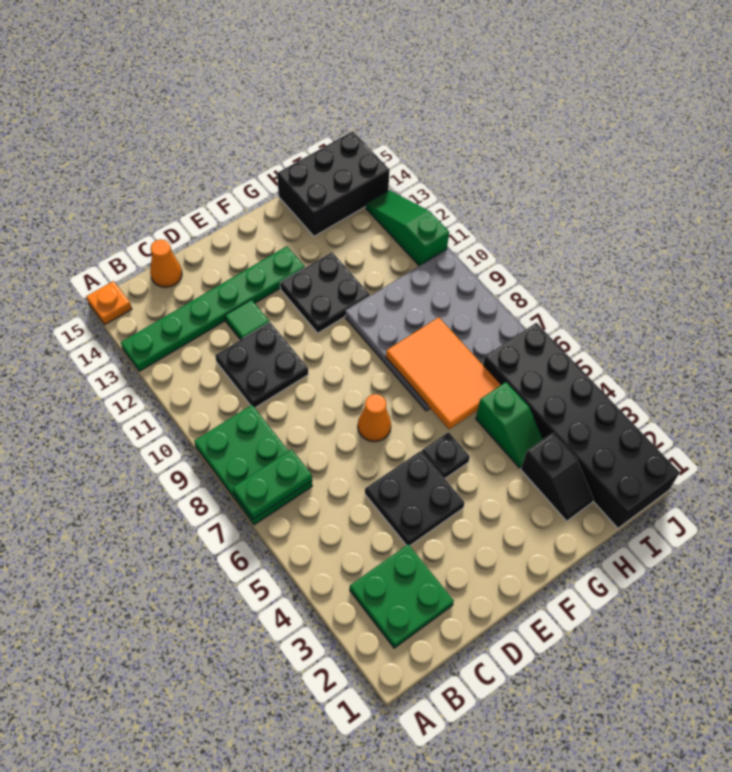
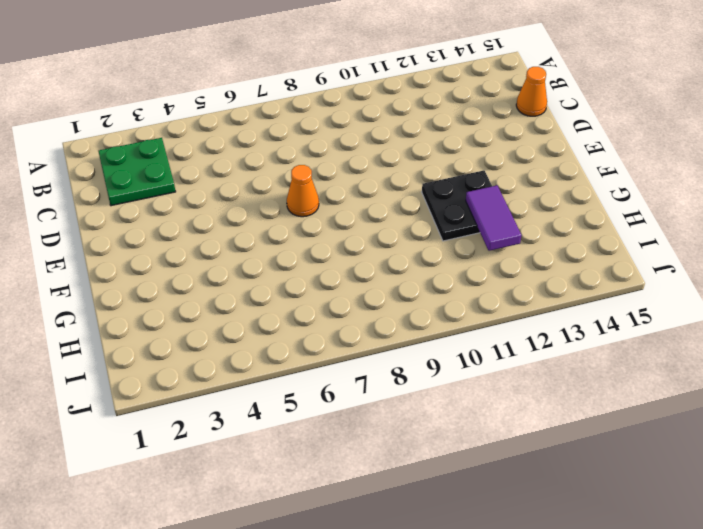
purple tile G12:H12 level 2 -> none
none -> green plate A7:B9 level 1
none -> green plate A13:F13 level 1
none -> orange plate A15 level 1

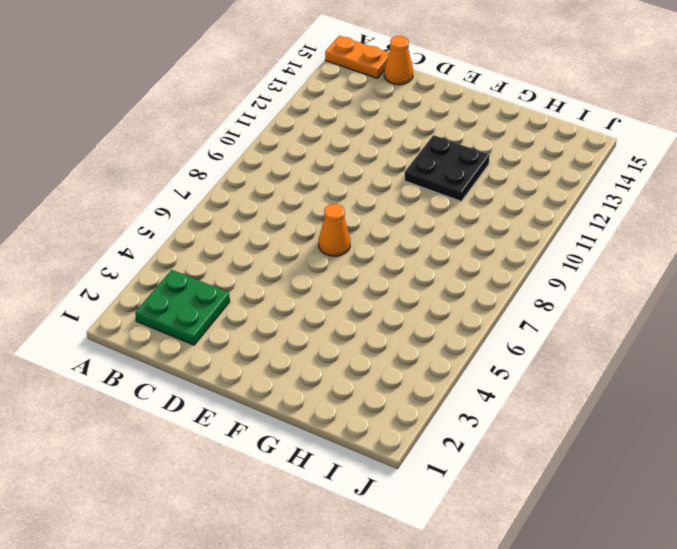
orange plate A15:B15 level 1 -> orange plate A15 level 1
none -> green plate A7:B9 level 1
none -> green plate A13:F13 level 1
none -> black plate C10:D11 level 1

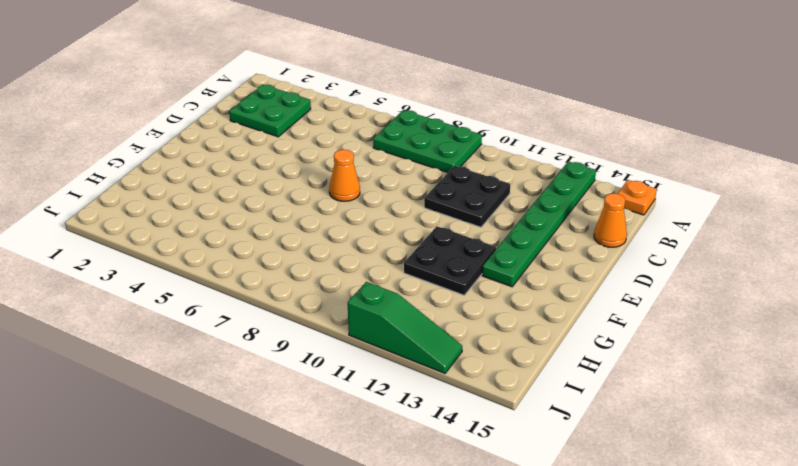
none -> black plate D4:E5 level 1
none -> green tile D12 level 1
none -> black plate F5 level 1

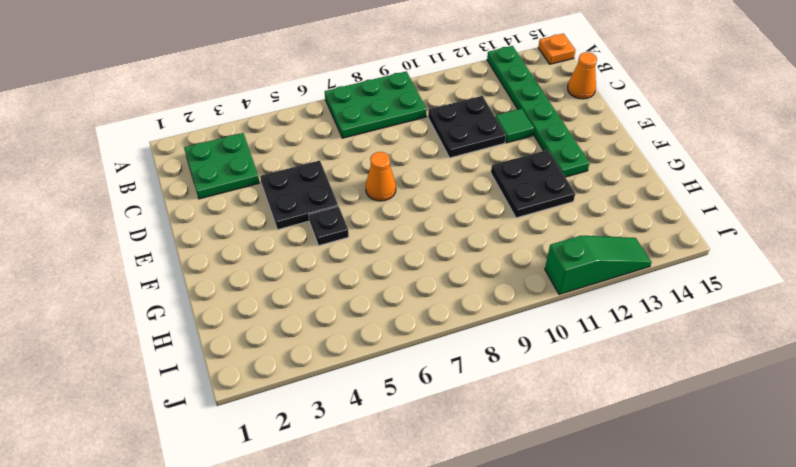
none -> grey plate G7:J10 level 1
none -> black slope H2:H3 level 1 top 3
none -> green slope H4:H5 level 1 top 5

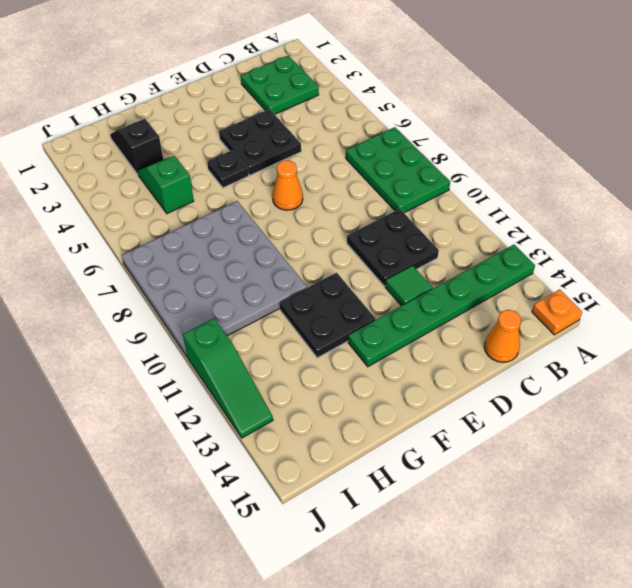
none -> black brick H14:J15 level 1
none -> black brick I1:J6 level 1
none -> green plate A7:B7 level 2

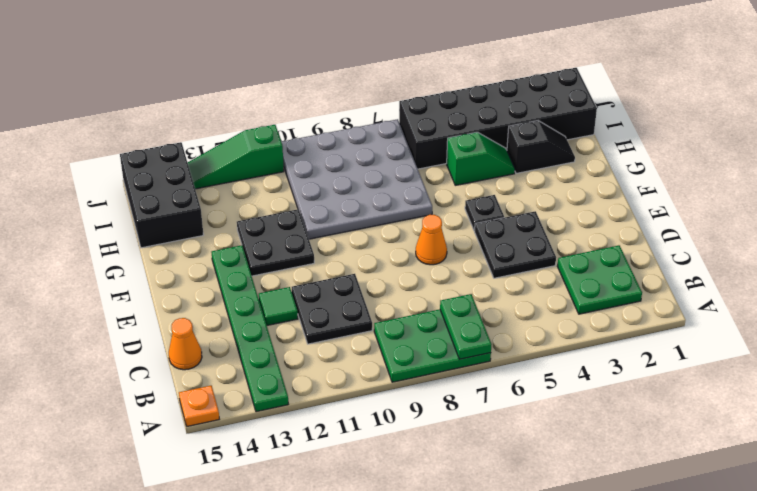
none -> orange tile G6:H8 level 2

